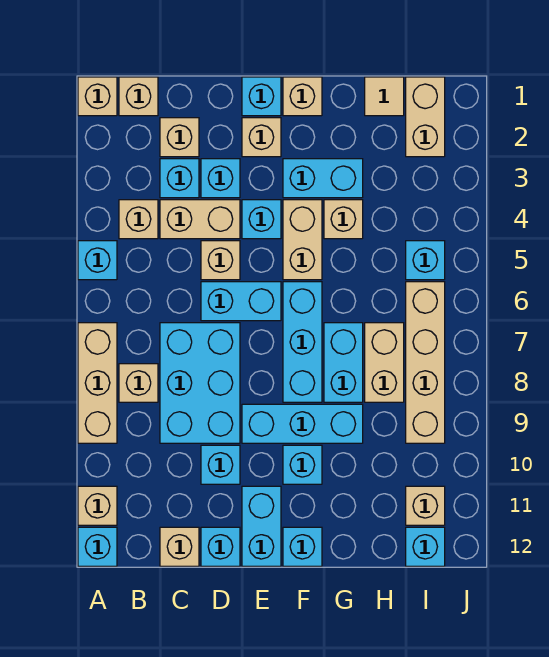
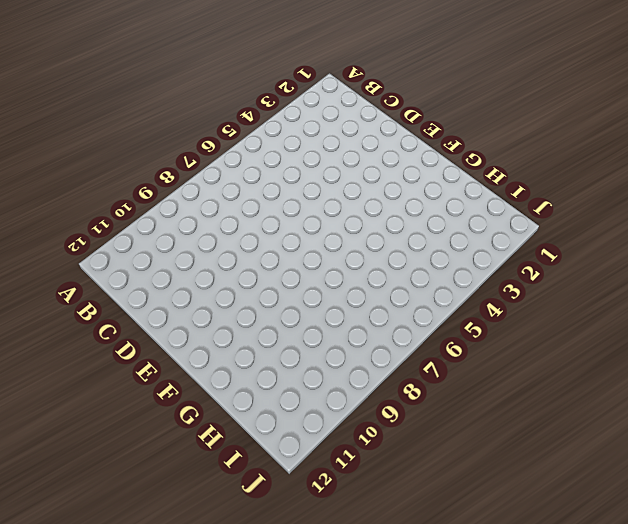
none -> tan brick A1 level 1
none -> cyan brick A5 level 1
none -> tan brick A7:A9 level 1
none -> tan brick A11 level 1

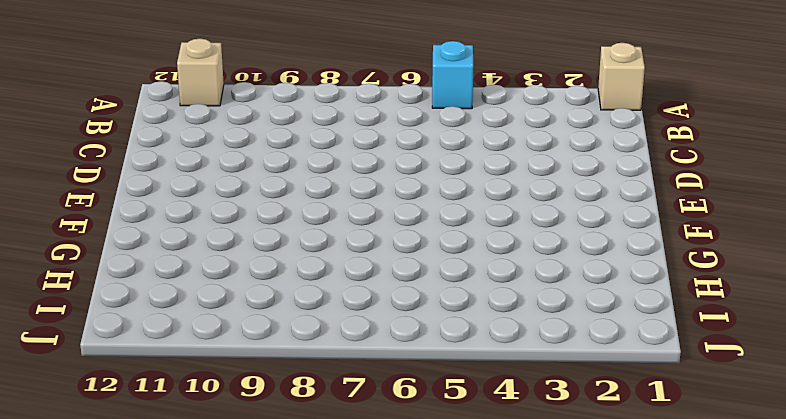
none -> tan brick A7:A9 level 1
none -> cyan brick A12 level 1
none -> tan brick B1 level 1
none -> tan brick B4 level 1

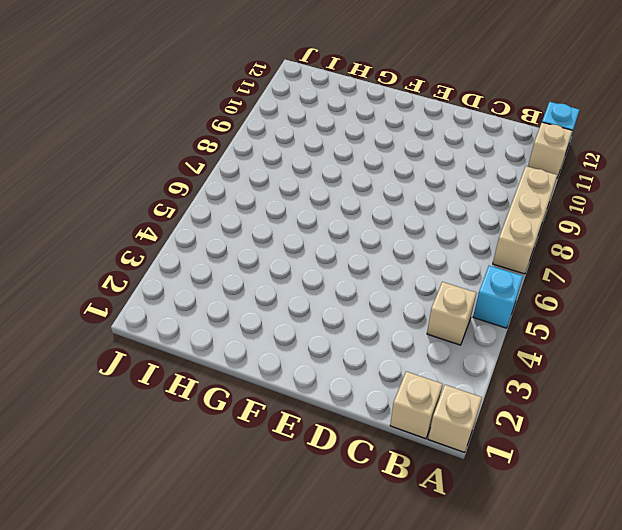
none -> tan brick B8 level 1
none -> tan brick C2 level 1
none -> cyan brick C3 level 1
none -> tan brick C4:D4 level 1

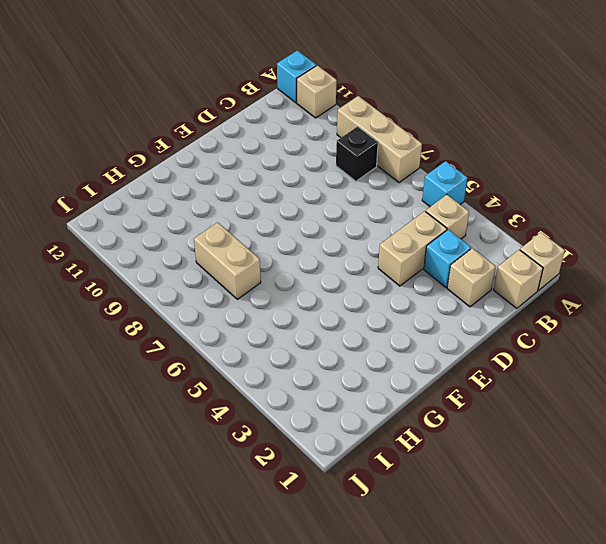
black brick B8 level 1 -> tan brick B8 level 1
none -> cyan brick C7:D9 level 1
none -> tan brick C12 level 1
none -> cyan brick D3 level 1
none -> tan brick D5 level 1

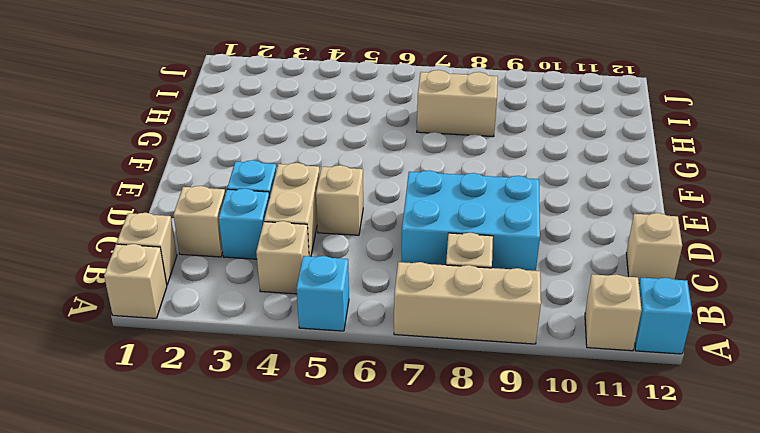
none -> cyan brick D6:E6 level 1
none -> cyan brick D10 level 1
none -> cyan brick D12 level 1
none -> cyan brick E1 level 1

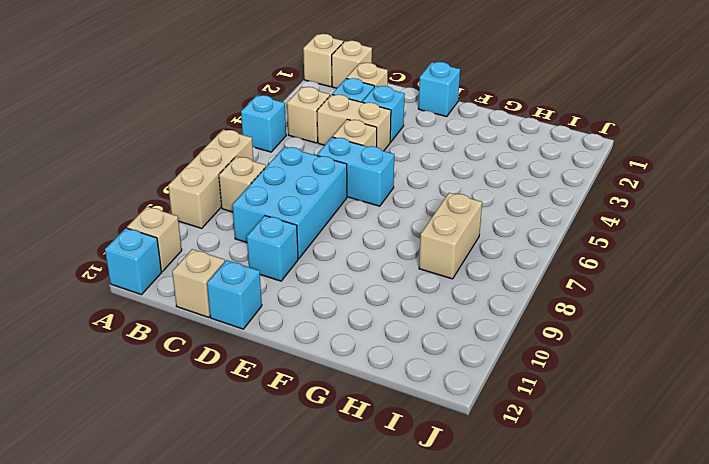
none -> tan brick E2 level 1
none -> cyan brick E4 level 1
none -> cyan brick E9:G9 level 1
none -> cyan brick E11:E12 level 1

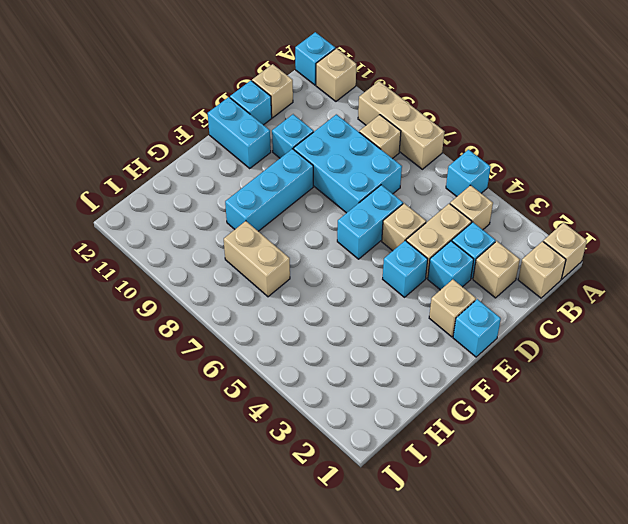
none -> tan brick F1 level 1
none -> cyan brick F3:G3 level 1
none -> tan brick F4:F5 level 1
none -> cyan brick F6:F8 level 1

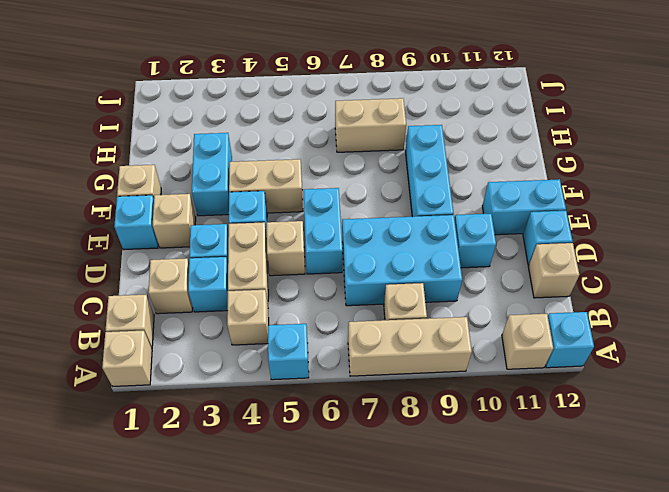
none -> cyan brick F6:F8 level 1
none -> cyan brick F10 level 1
none -> cyan brick F12 level 1
none -> tan brick G4 level 1

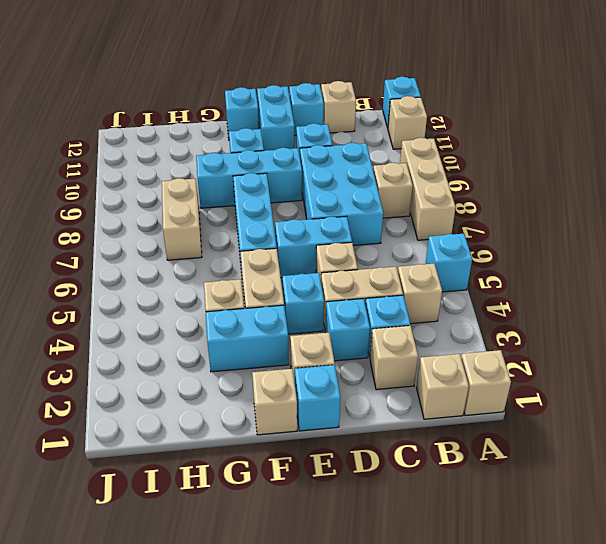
none -> cyan brick G7:G8 level 1
none -> tan tile H1 level 1
none -> tan brick I1:I2 level 1
none -> cyan brick I5 level 1

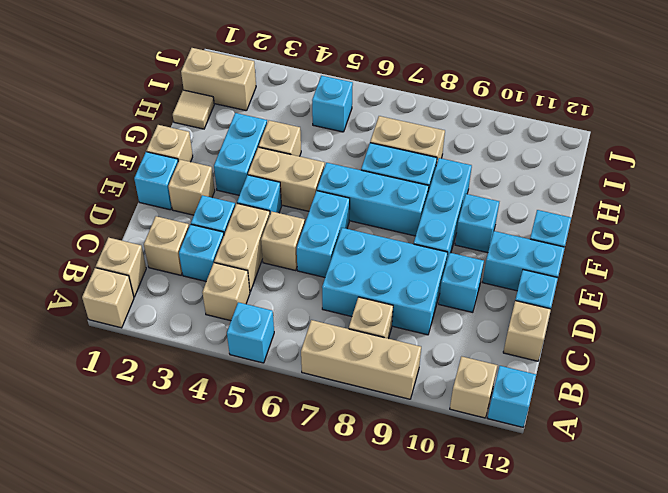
none -> tan brick I6:I9 level 1
none -> tan brick I11 level 1
none -> cyan brick I12 level 1

